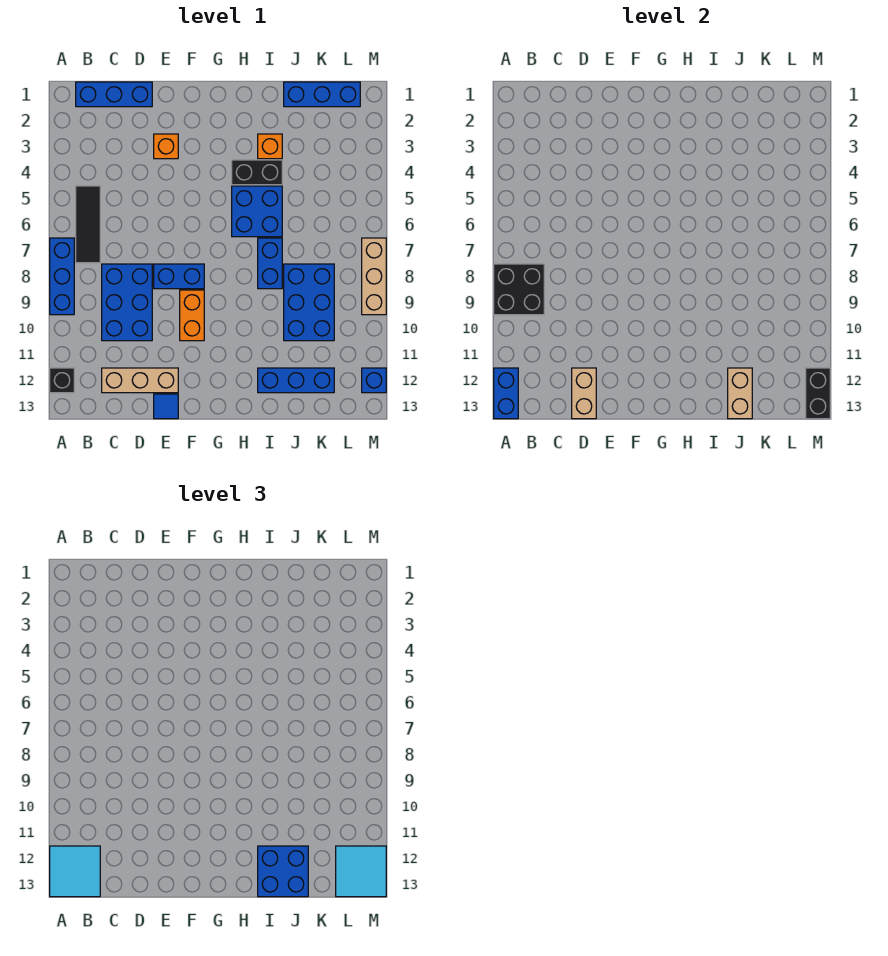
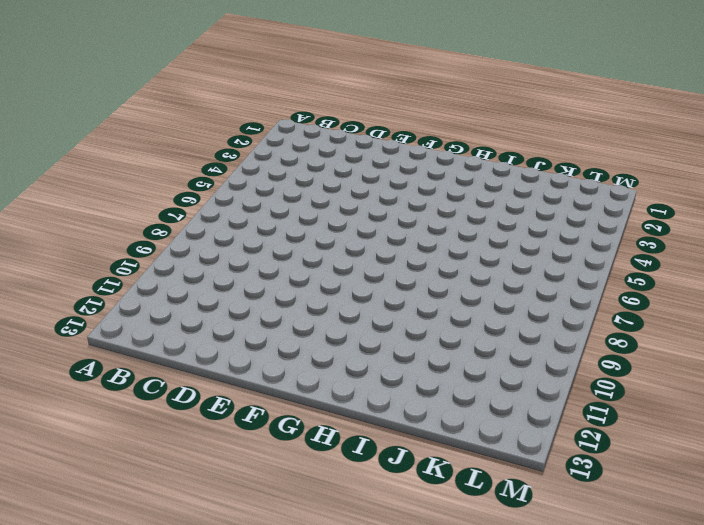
none -> blue brick A7:A9 level 1
none -> black brick A12 level 1
none -> blue brick B1:D1 level 1

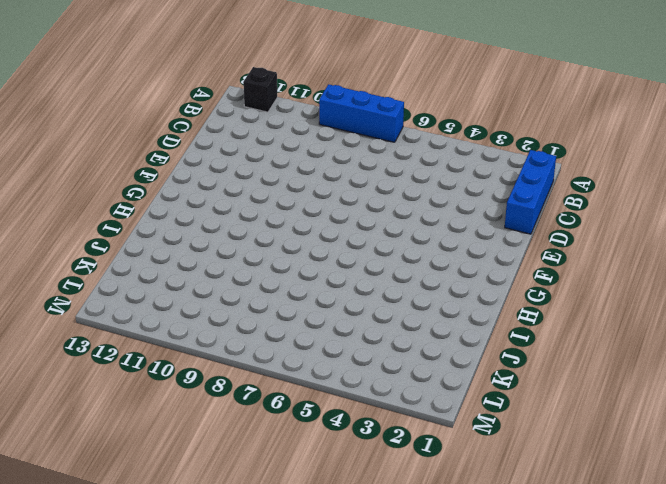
none -> black tile B5:B7 level 1
none -> blue brick C8:D10 level 1
none -> tan brick C12:E12 level 1

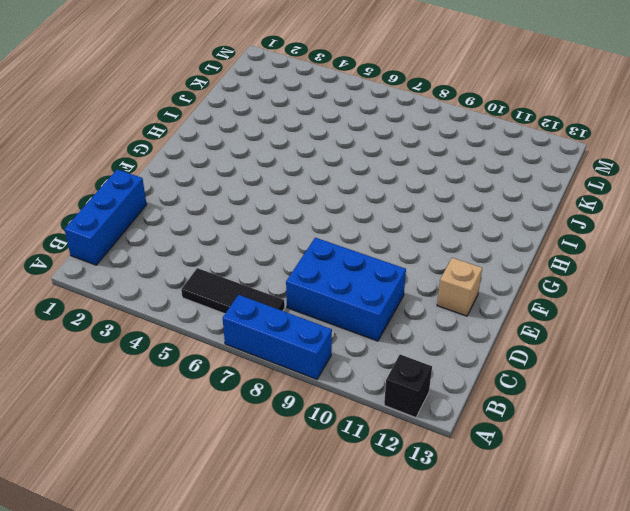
tan brick E12 level 1 -> tan brick C12:E12 level 1
none -> orange brick E3 level 1
none -> blue brick E8:F8 level 1
none -> blue tile E13 level 1

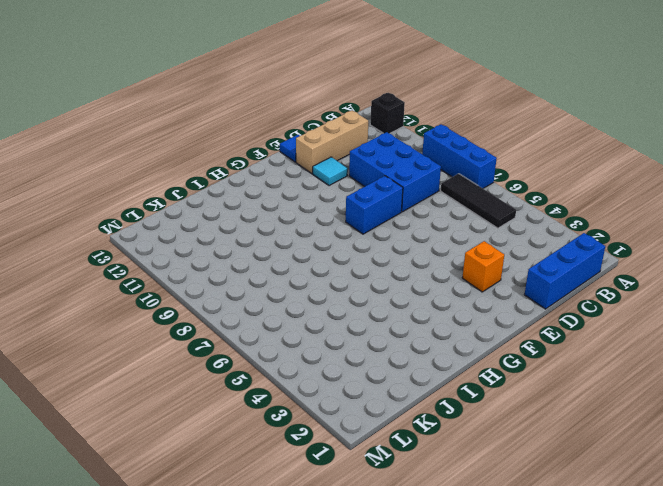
cyan tile E11 level 1 -> none
none -> orange brick F9:F10 level 1
none -> black brick H4:I4 level 1
none -> blue brick H5:I6 level 1

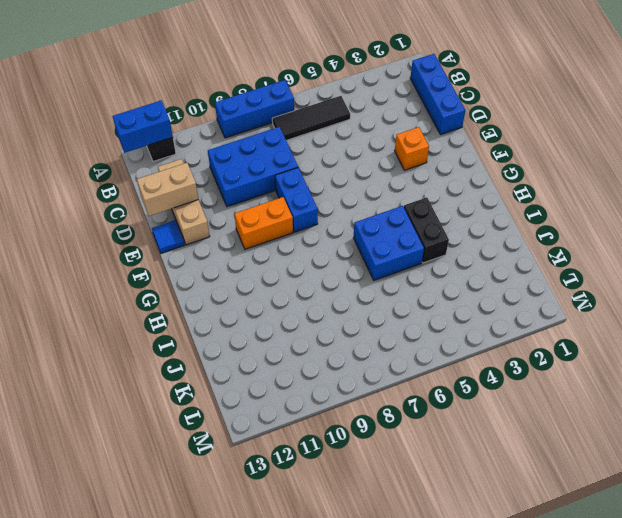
none -> orange brick I3 level 1
none -> blue brick I7:I8 level 1
none -> blue brick I12:K12 level 1

